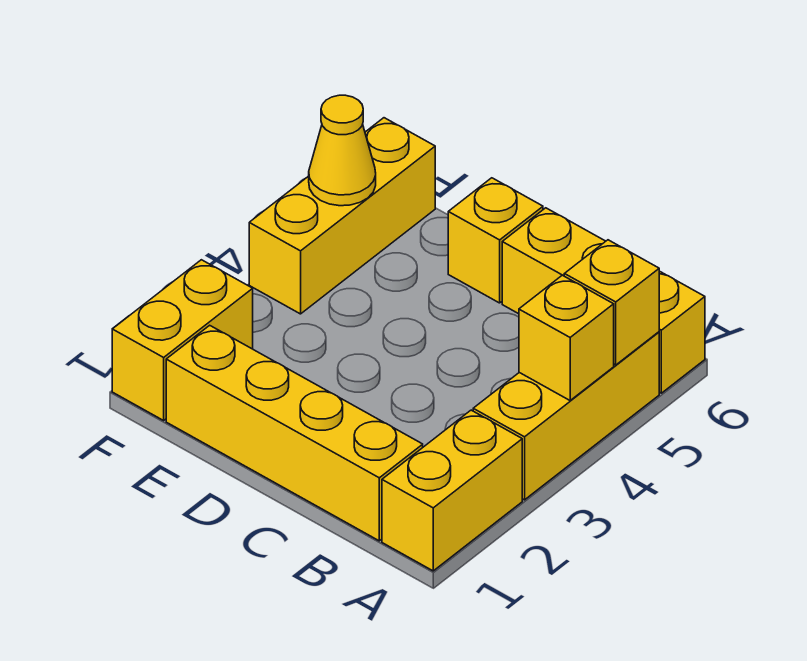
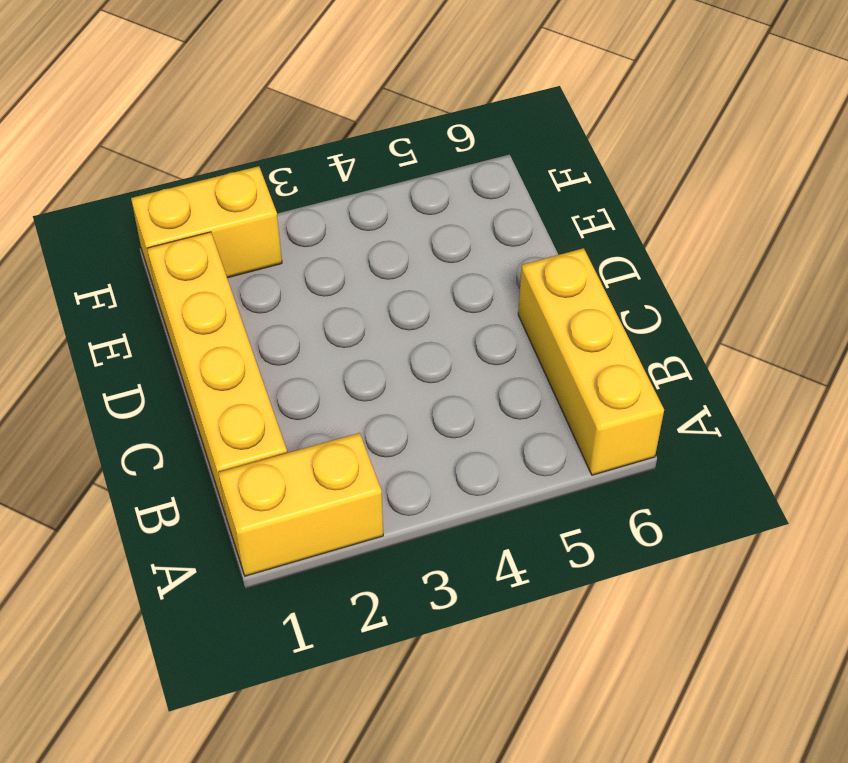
none -> yellow brick A3:A5 level 1
none -> yellow brick D6 level 1

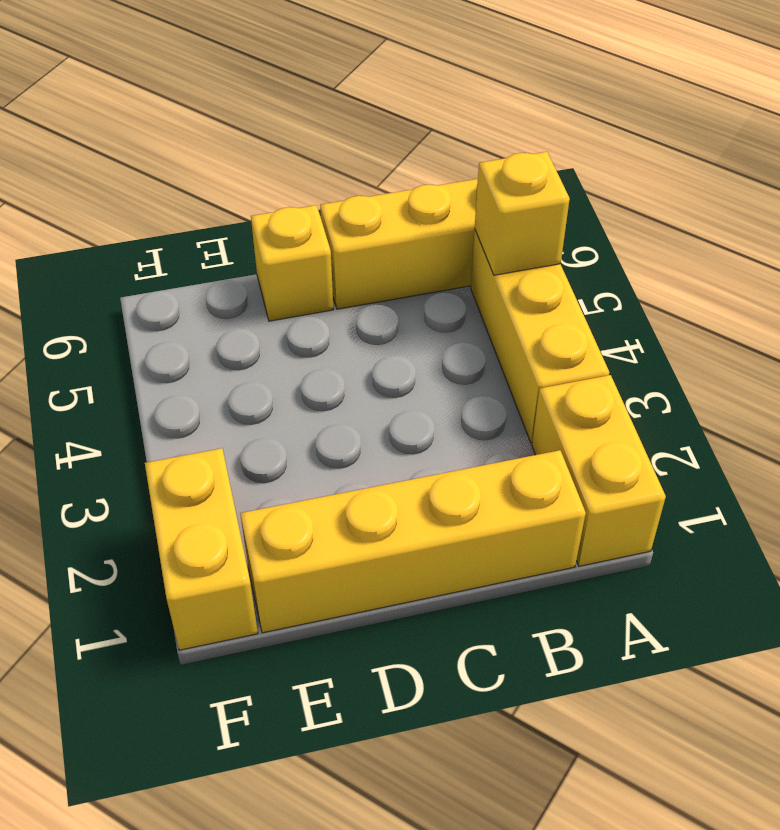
none -> yellow brick F4:F6 level 1
none -> yellow brick A4 level 2

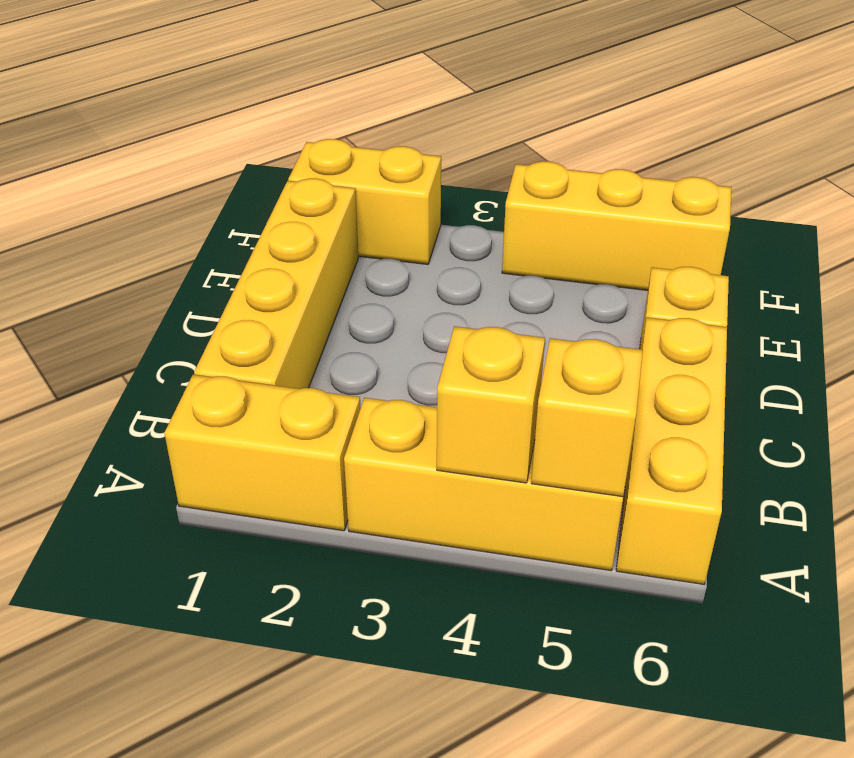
none -> yellow cone F5 level 2

